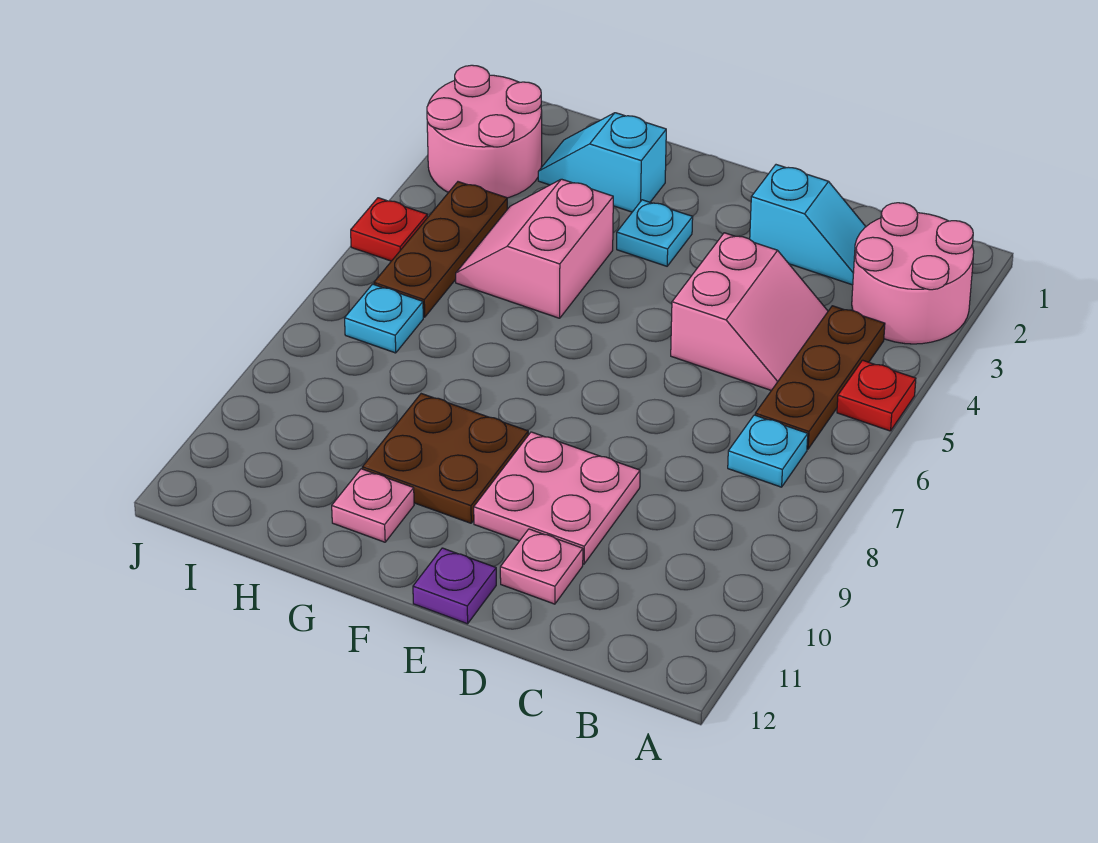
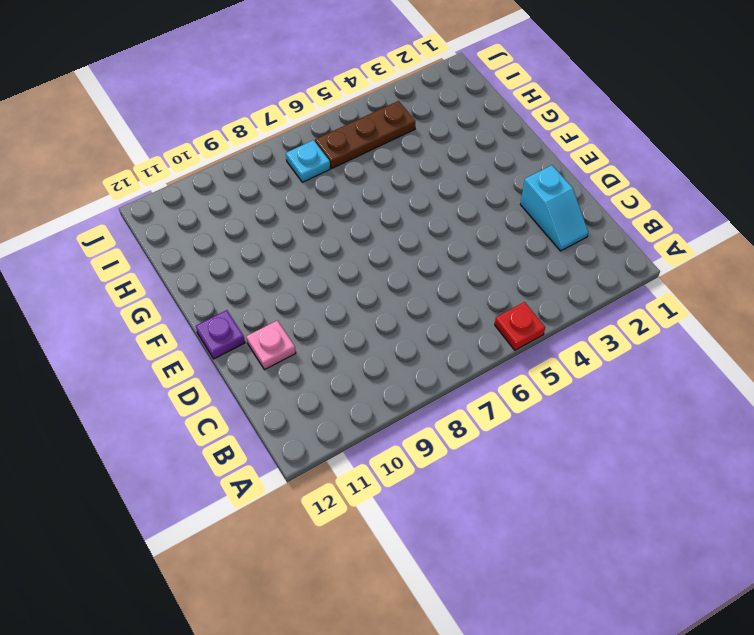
none -> pink round brick A2:B3 level 1
none -> brown plate B4:B6 level 1
none -> cyan plate B7 level 1

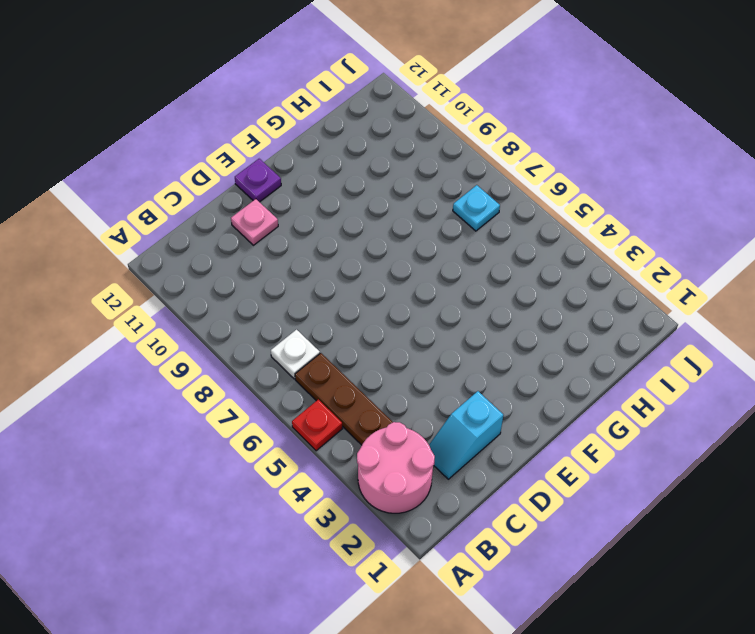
white plate B7 level 1 -> cyan plate B7 level 1
none -> pink slope C4:D5 level 1 top D
none -> pink plate D9:E10 level 1
none -> cyan plate F3 level 1

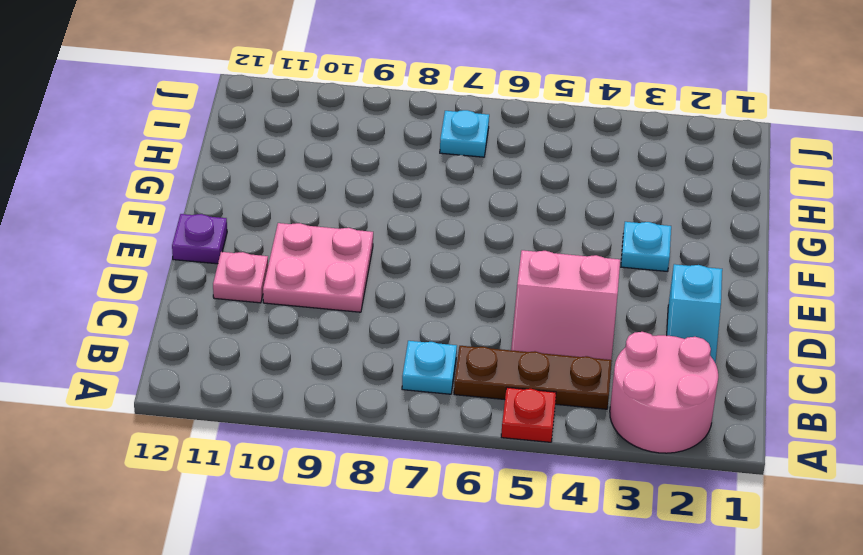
none -> brown plate F9:G10 level 1
none -> cyan slope G2:H2 level 1 top G
none -> pink slope G4:H5 level 1 top G

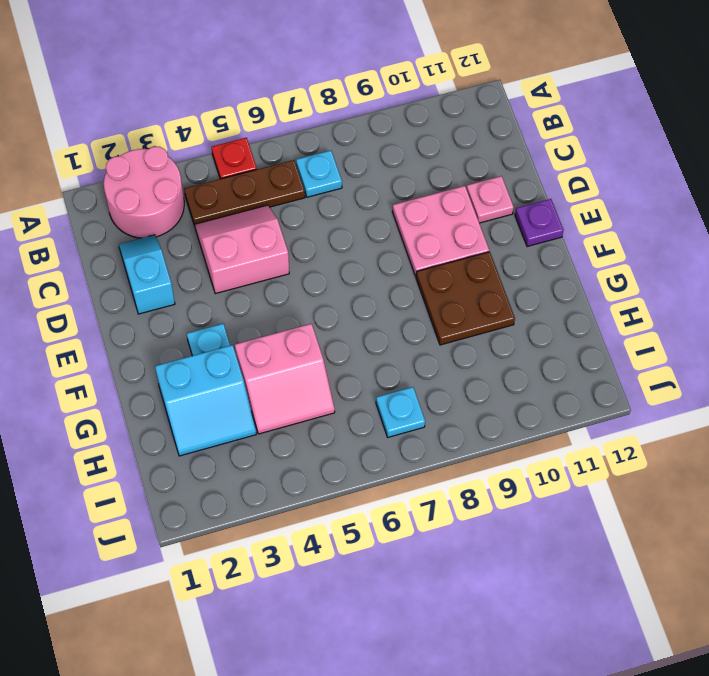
cyan slope G2:H3 level 1 top G -> cyan slope G2:H2 level 1 top G
none -> pink plate G11 level 1
none -> pink round brick I2:J3 level 1
none -> brown plate I4:I6 level 1

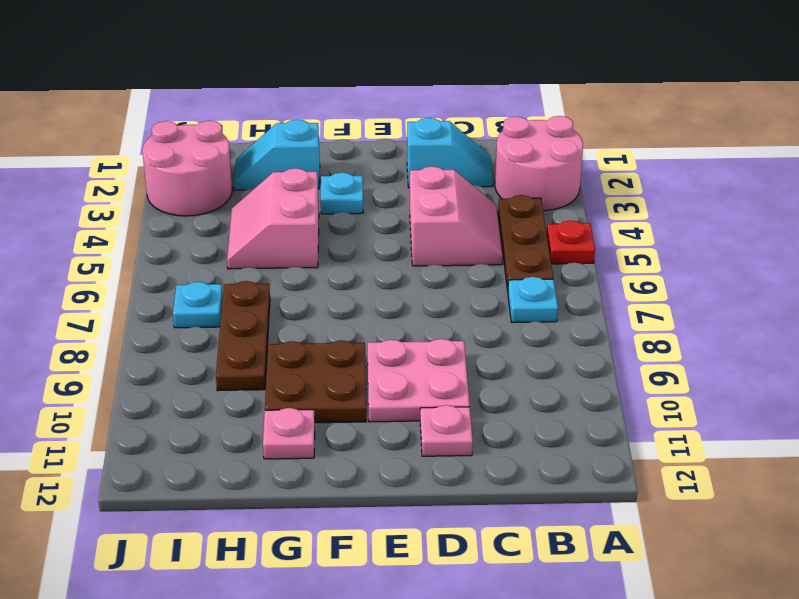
brown plate H7:H9 level 1 -> brown plate I4:I6 level 1
none -> purple plate E12 level 1
none -> red plate J5 level 1

